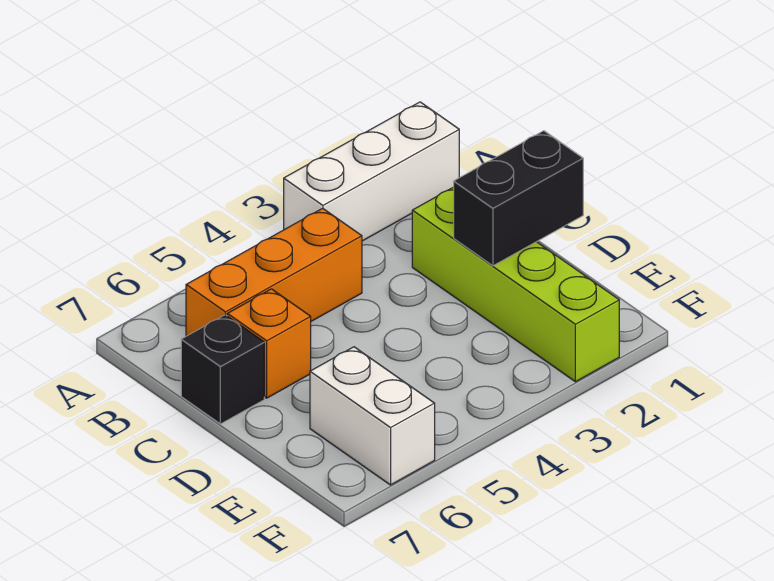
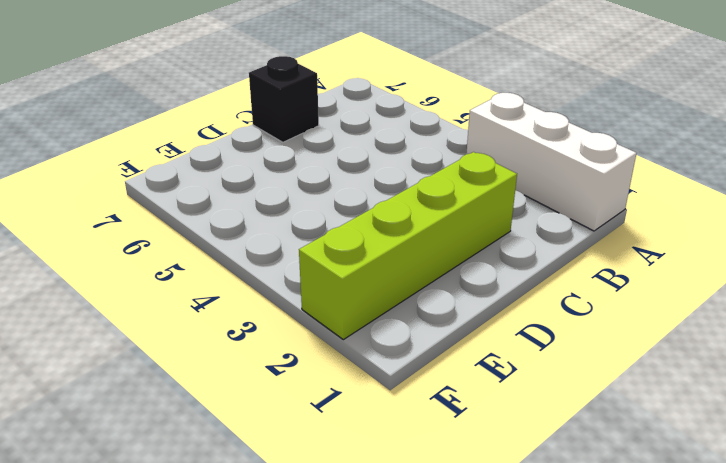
none -> orange brick B4:B6 level 1
none -> orange brick C6 level 1

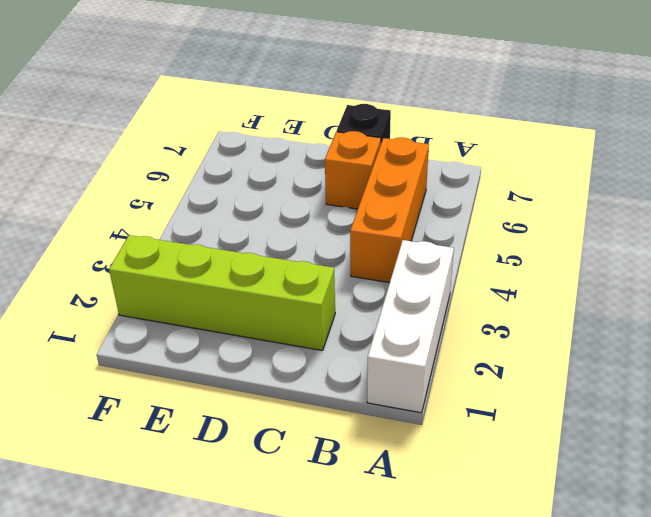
none -> white brick E6:F6 level 1
none -> black brick D1:D2 level 2

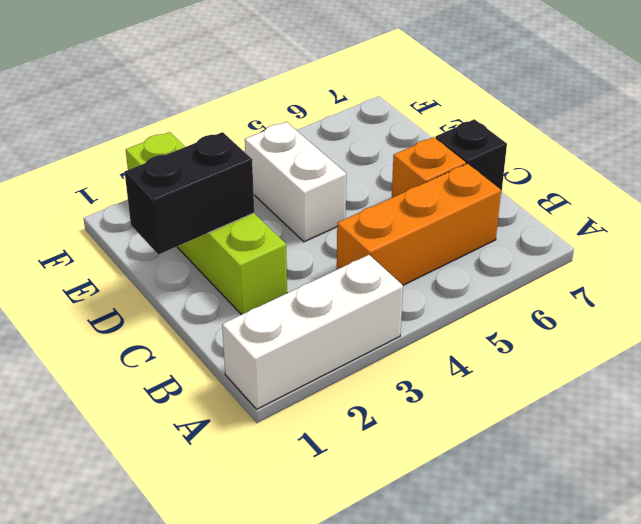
white brick D4:E4 level 1 -> white brick E6:F6 level 1

